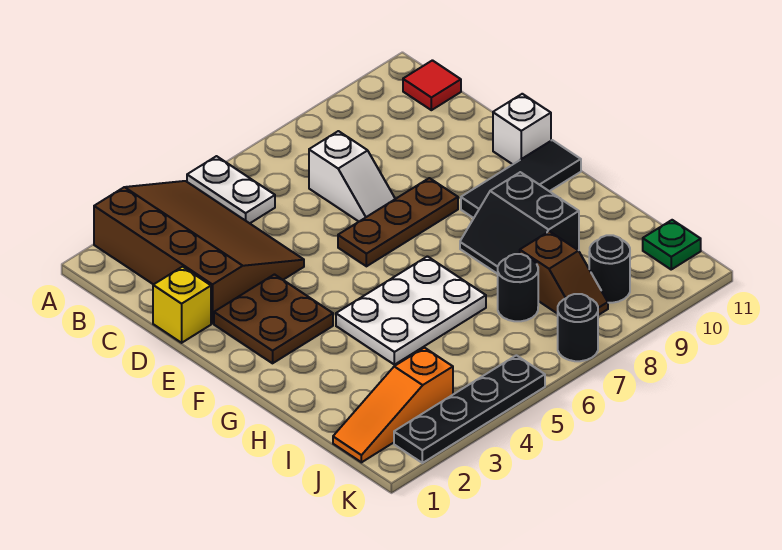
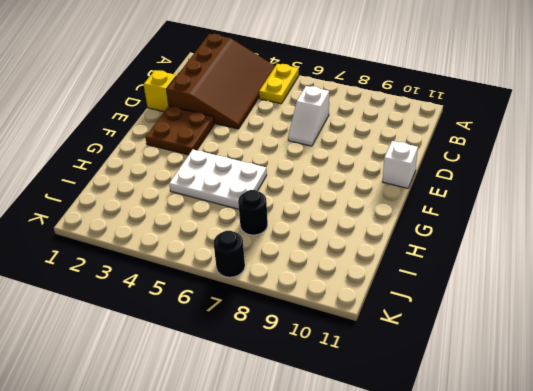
yellow plate A5:B5 level 1 -> white plate A5:B5 level 1
none -> red tile B11 level 1
none -> brown plate E6:E8 level 1
none -> black tile F9:F11 level 1

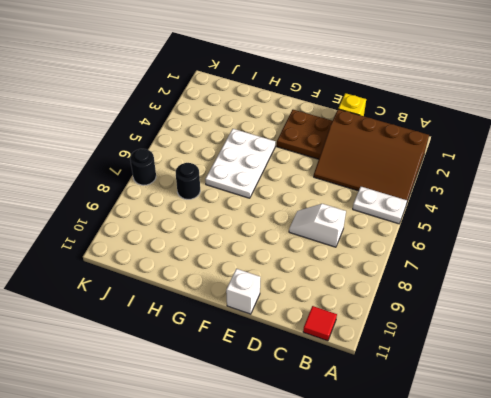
none -> brown plate E6:E8 level 1
none -> black tile F9:F11 level 1
none -> black slope G8:H9 level 1 top 9

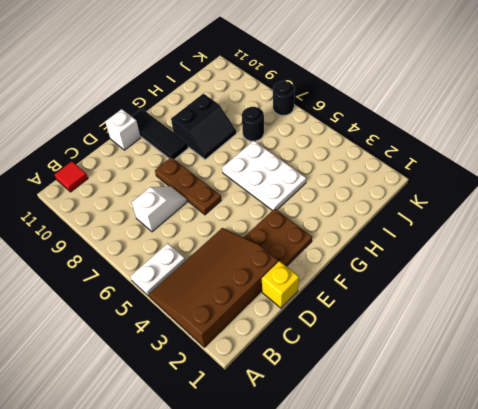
none -> brown slope I8:J8 level 1 top I
none -> orange slope J1:J3 level 1 top 3
none -> black round brick J9 level 1

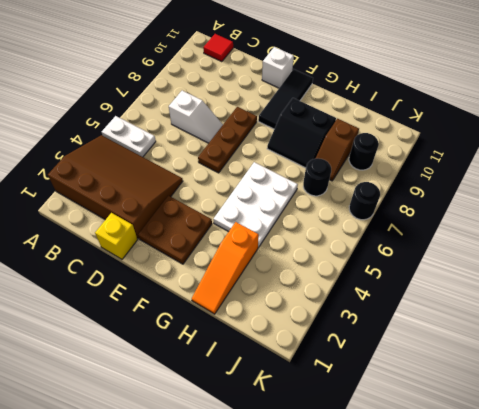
orange slope H1:H3 level 1 top 3 -> orange slope J1:J3 level 1 top 3
brown slope I8:I9 level 1 top 9 -> brown slope I8:J8 level 1 top I
none -> green plate J11 level 1
none -> black plate K2:K5 level 1

